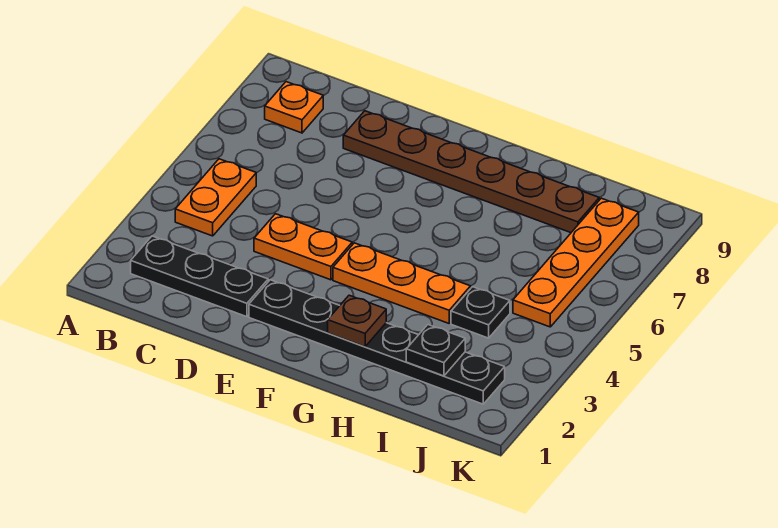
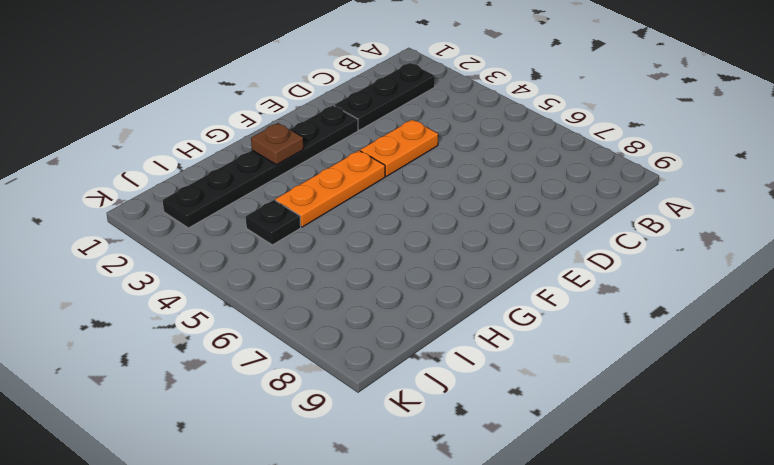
none -> orange plate B4:B5 level 1
none -> orange plate B8 level 1

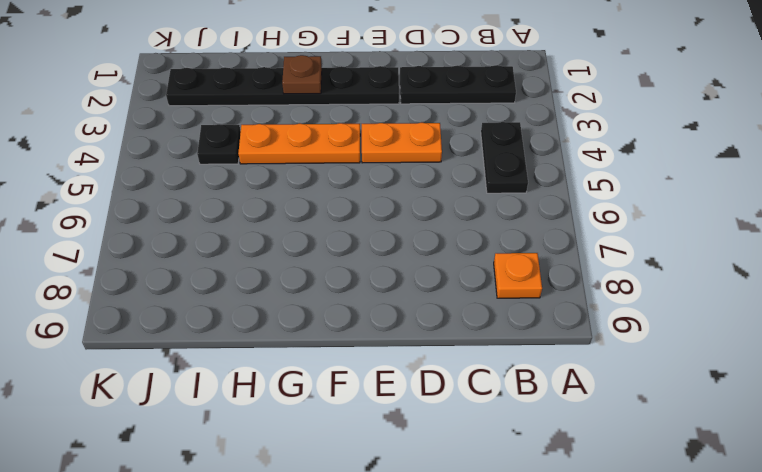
black plate B4:B5 level 1 -> orange plate B4:B5 level 1
none -> brown plate D8:I8 level 1
none -> orange plate J5:J8 level 1

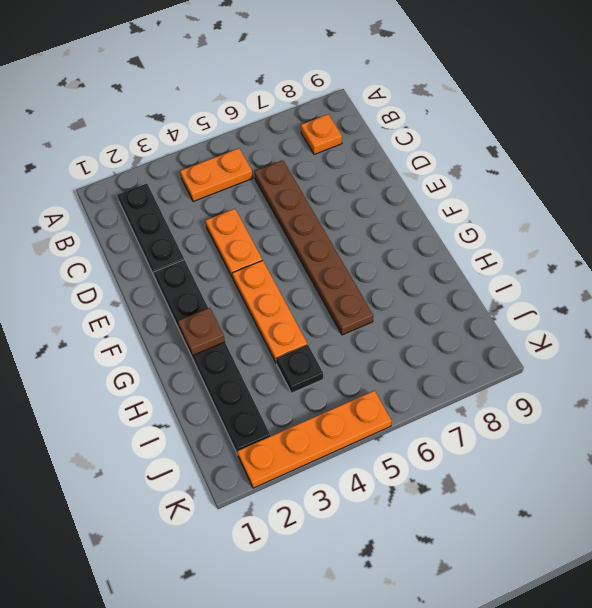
brown plate C6:H6 level 1 -> brown plate D8:I8 level 1
orange plate K2:K5 level 1 -> orange plate J5:J8 level 1
none -> black plate I2 level 2

